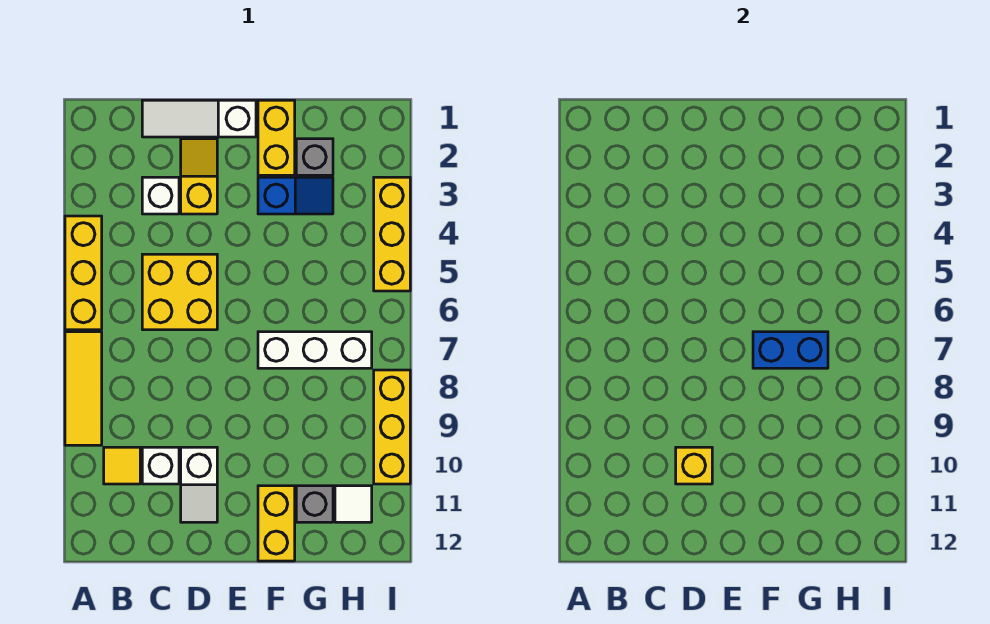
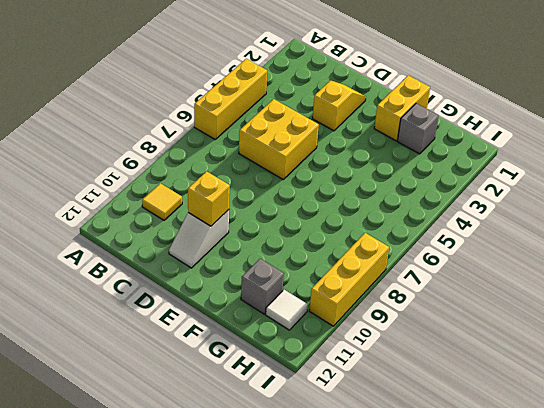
none -> yellow tile A7:A9 level 1
none -> white slope C1:E1 level 1 top E
none -> white brick C3 level 1

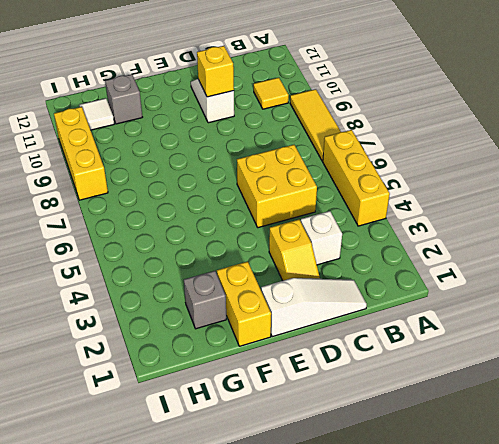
none -> white brick C10 level 1
none -> blue slope F3:G3 level 1 top F
none -> white brick F7:H7 level 1

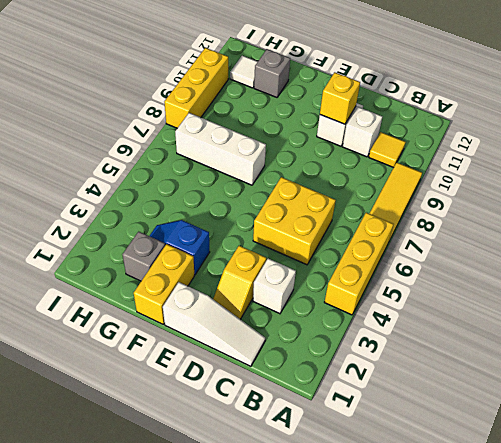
none -> yellow brick F11:F12 level 1
none -> yellow brick I3:I5 level 1
none -> blue brick F7:G7 level 2

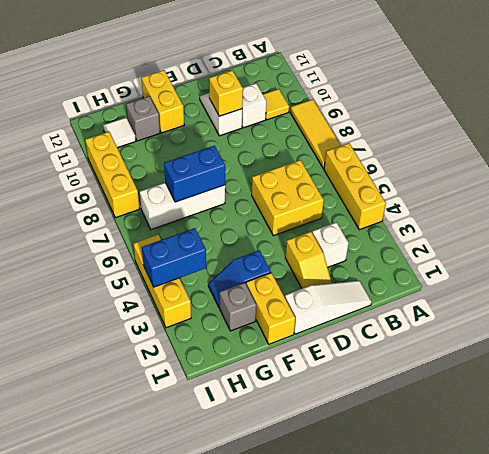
blue brick H4:I4 level 2 -> none

